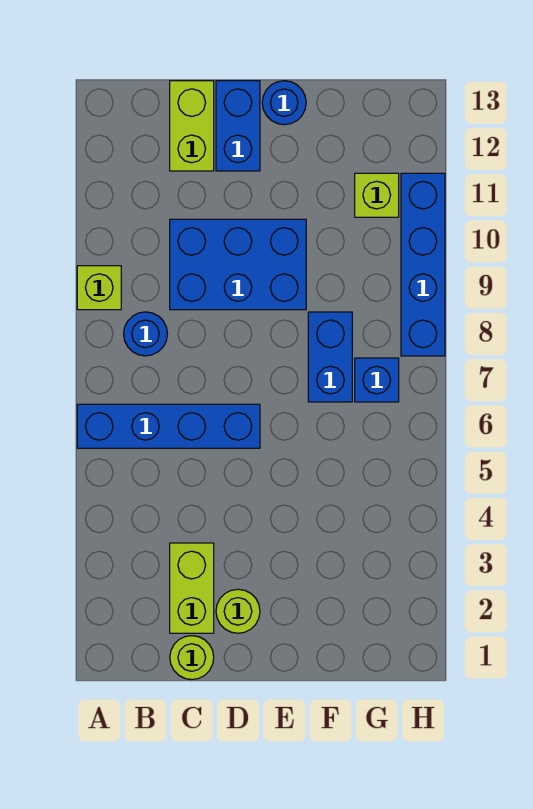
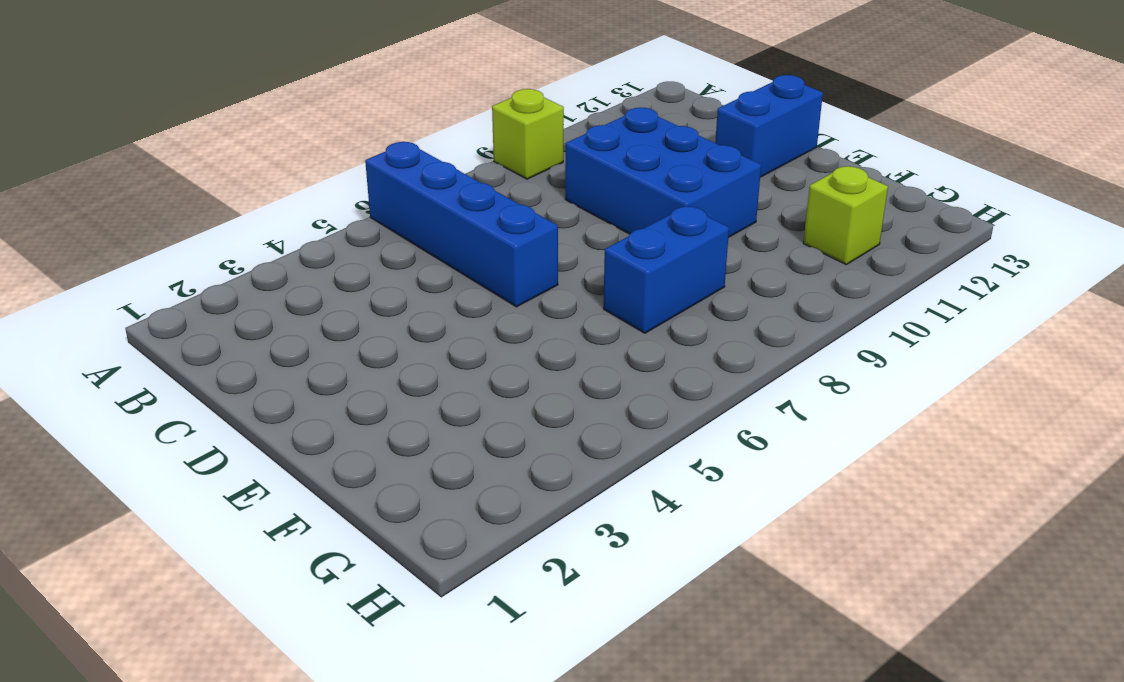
none -> blue round brick B8 level 1
none -> lime round brick C1 level 1
none -> lime brick C2:C3 level 1

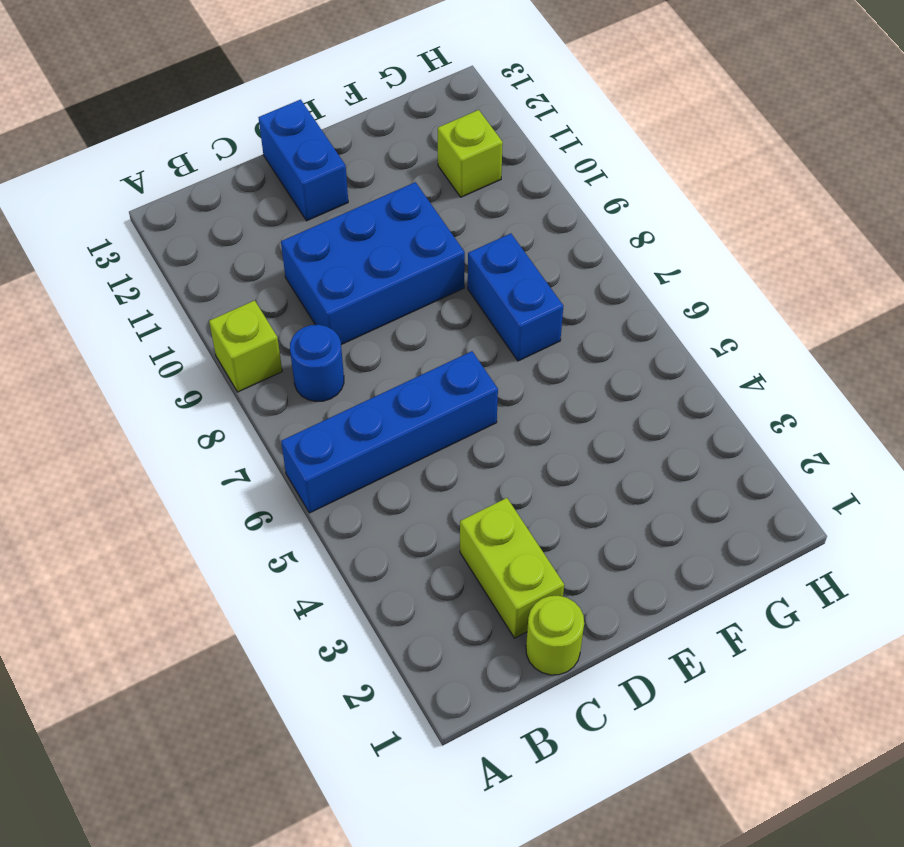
none -> lime brick C12:C13 level 1
none -> lime round brick D2 level 1
none -> blue round brick E13 level 1

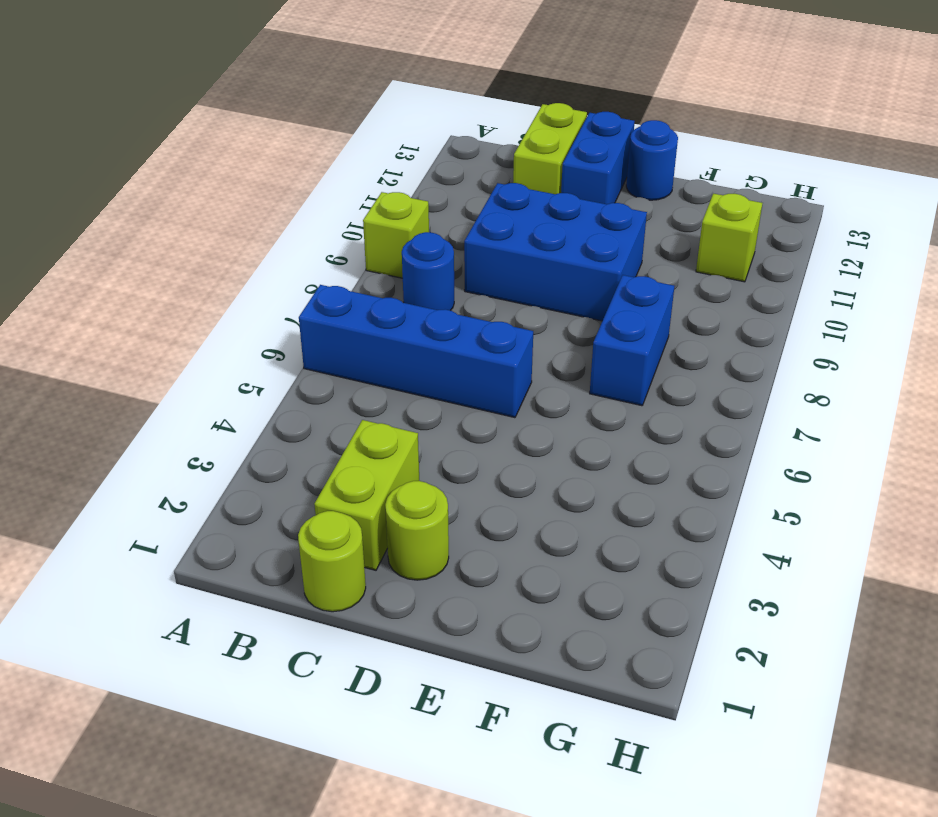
none -> blue brick G7 level 1
none -> blue brick H8:H11 level 1

